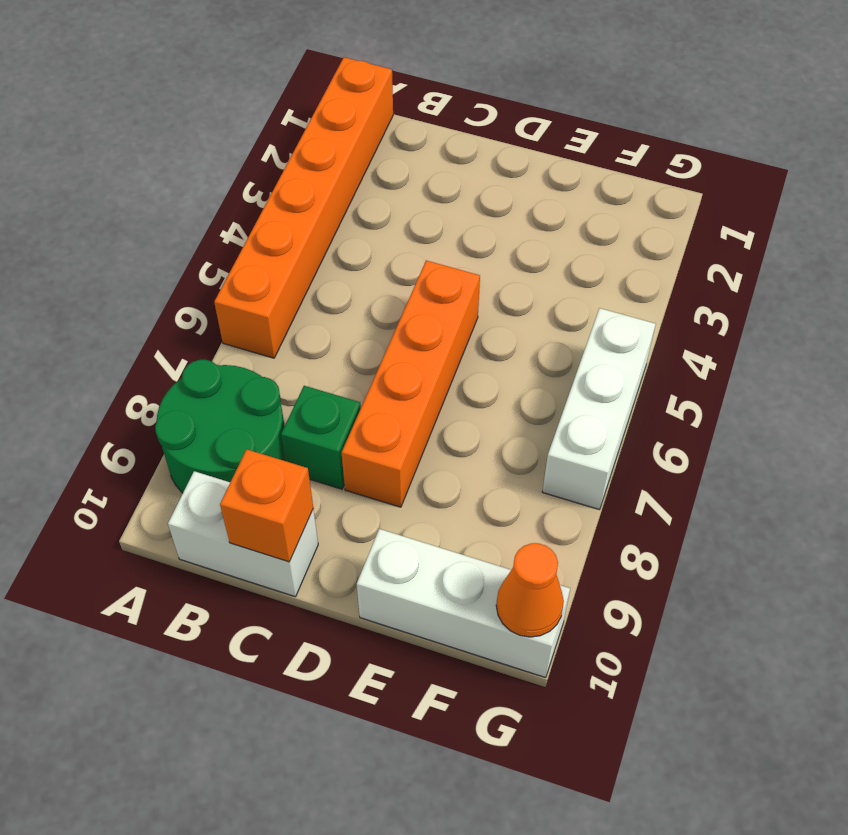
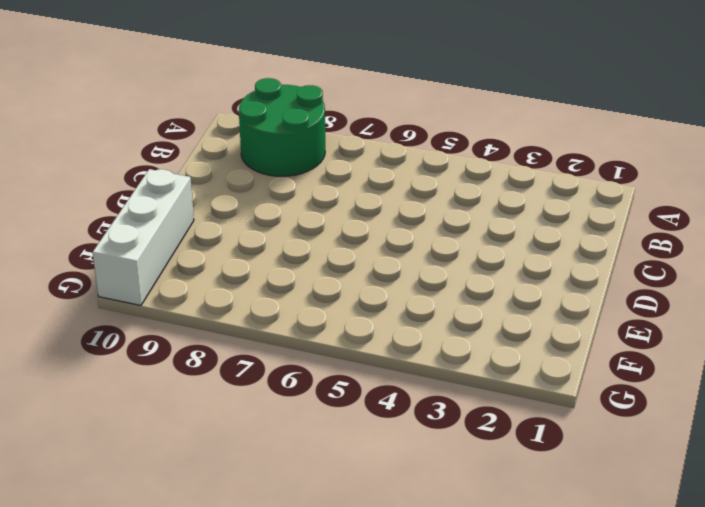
none -> orange brick A1:A6 level 1
none -> white brick B10:C10 level 1

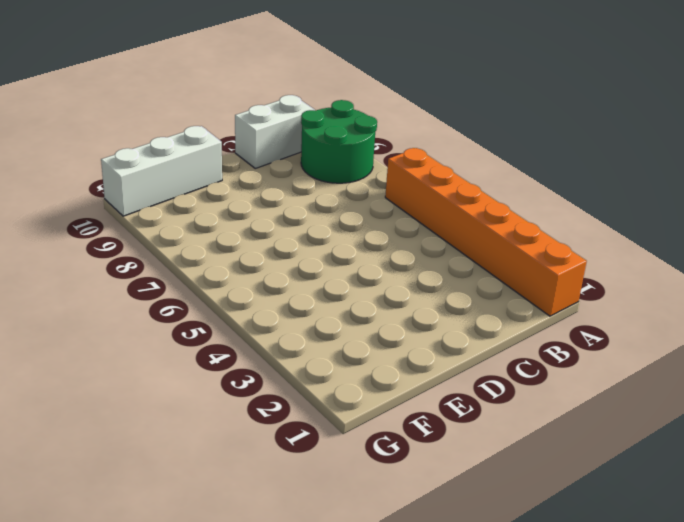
none -> green brick C8 level 1
none -> orange brick D5:D8 level 1

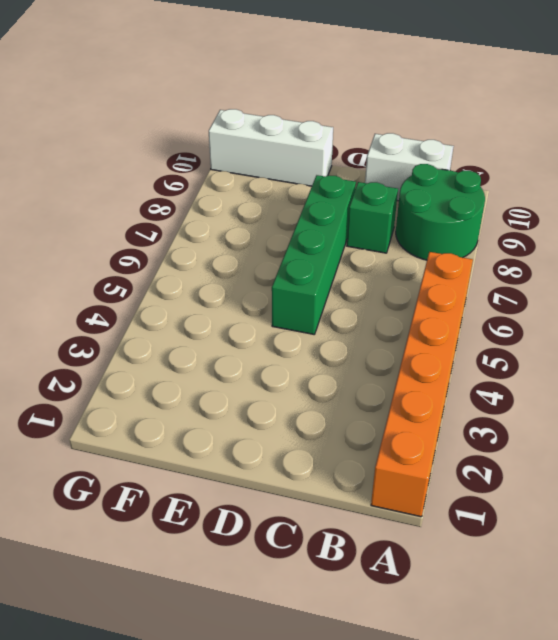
green brick D5:D8 level 1 -> orange brick D5:D8 level 1
none -> white brick G5:G7 level 1
none -> orange brick C10 level 2

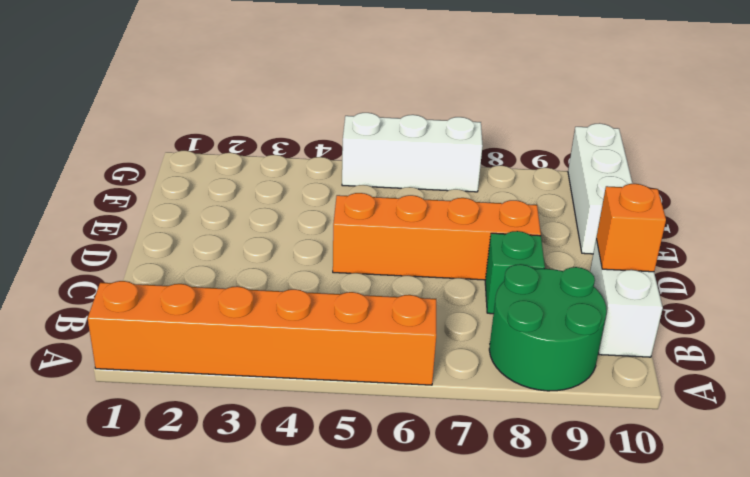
none -> orange cone G10 level 2

